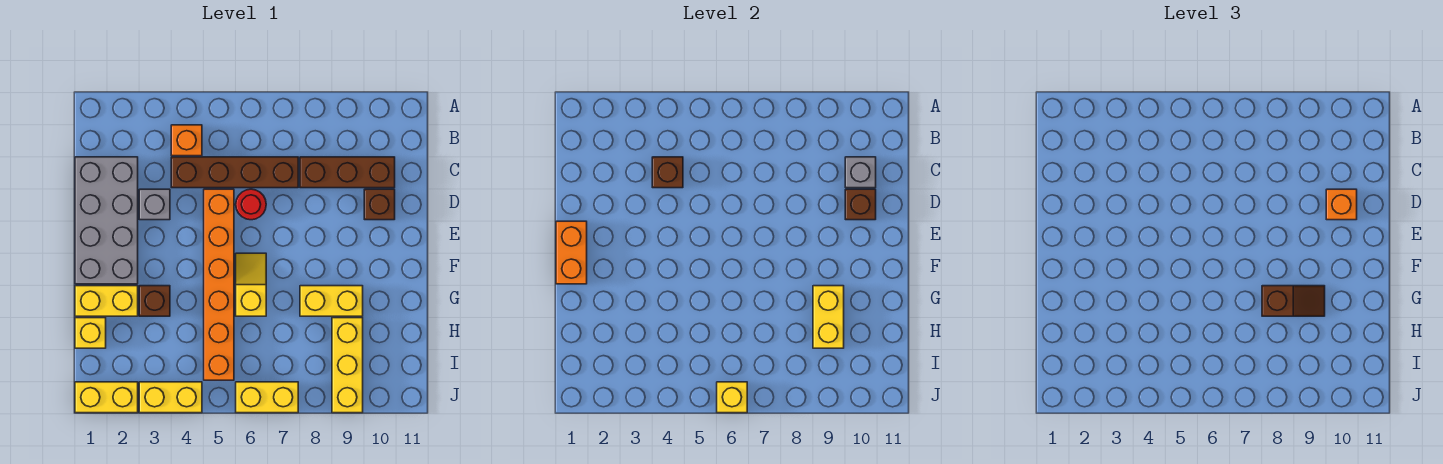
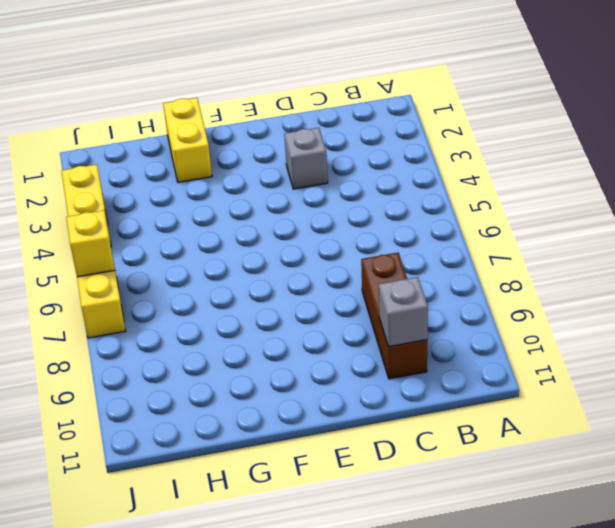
none -> orange brick B4 level 1
none -> grey brick C1:F2 level 1
none -> brown brick C4:C7 level 1

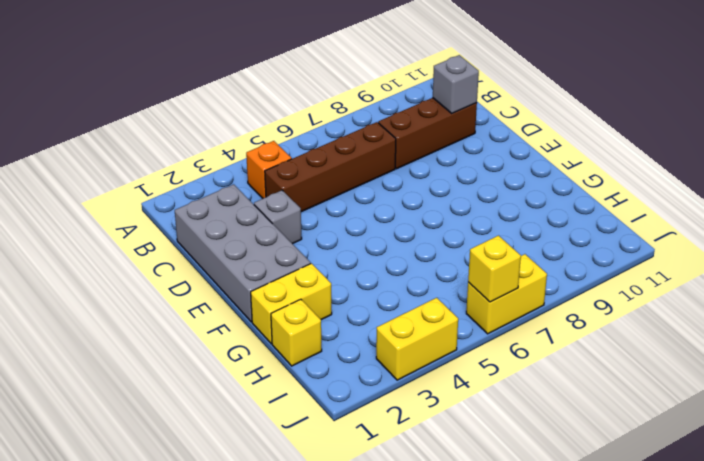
none -> orange brick D5:I5 level 1
none -> red round brick D6 level 1
none -> brown brick D10 level 1

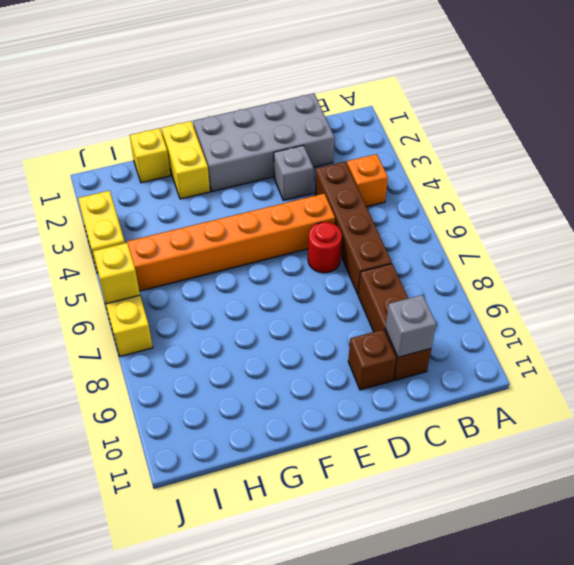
none -> yellow slope F6:G6 level 1 top G
none -> brown brick G3 level 1
none -> yellow brick G8:G9 level 1

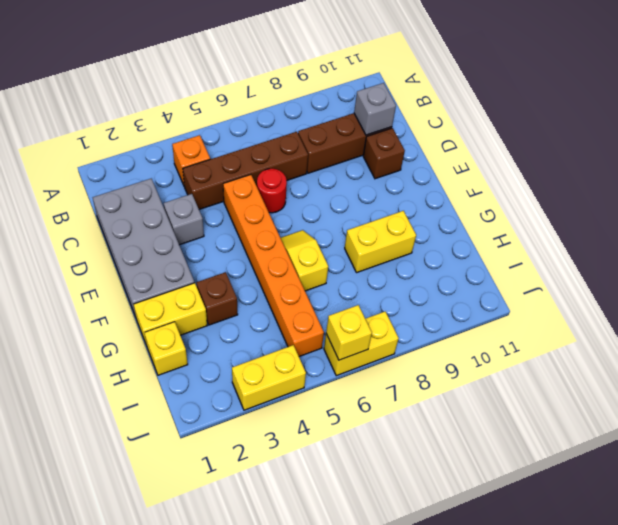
none -> yellow brick H9:J9 level 1
none -> yellow brick J1:J2 level 1
none -> brown brick C4 level 2

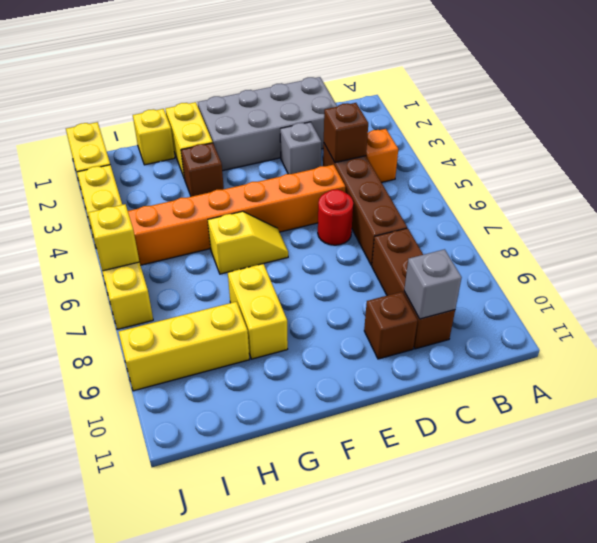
none -> brown brick D10 level 2
none -> orange brick E1:F1 level 2
none -> yellow brick G9:H9 level 2

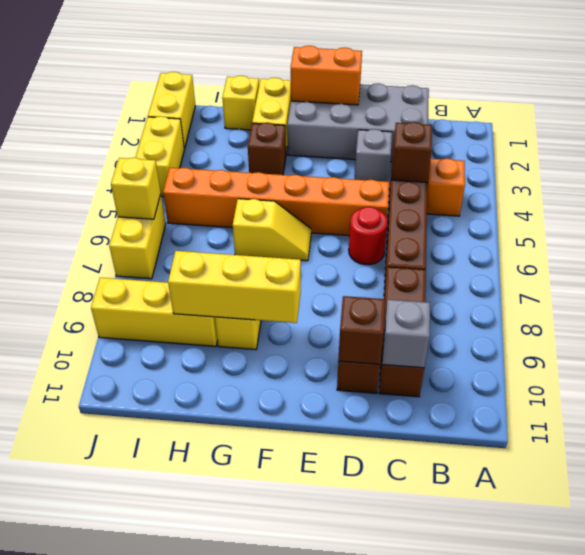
yellow brick F9:H9 level 2 -> yellow brick G9:H9 level 2
none -> orange brick D10 level 3
none -> brown slope G8:G9 level 3 top 8

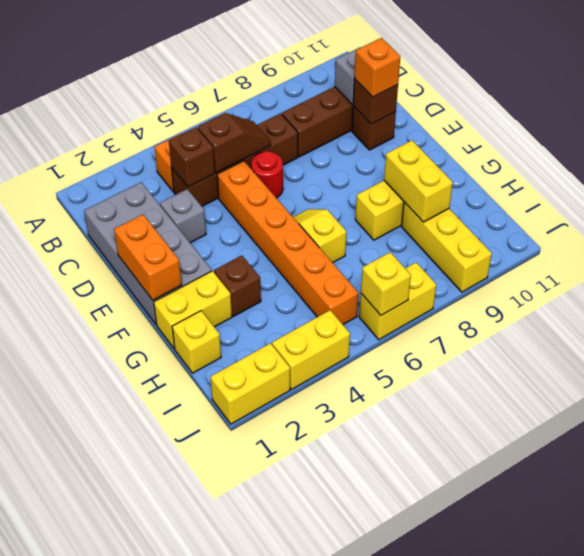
brown slope C5:C6 level 2 top 5 -> brown slope G8:G9 level 3 top 8

